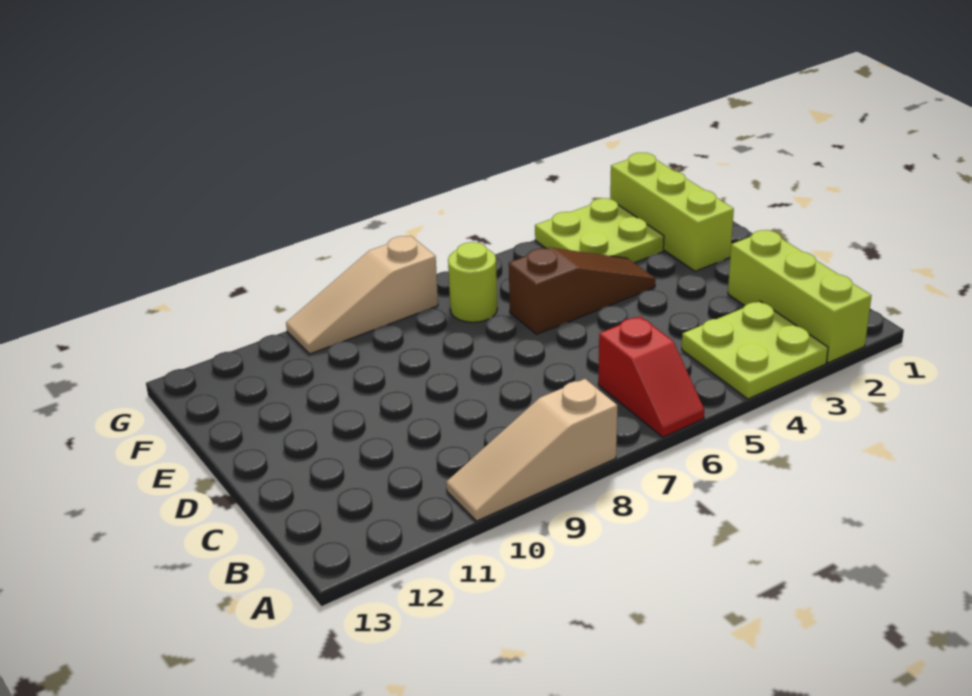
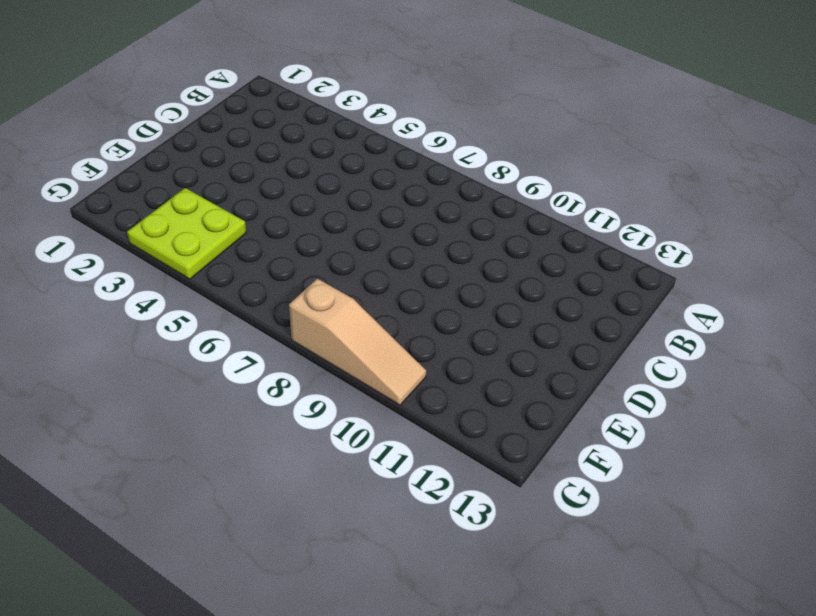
none -> lime brick A2:C2 level 1
none -> lime plate A3:B4 level 1

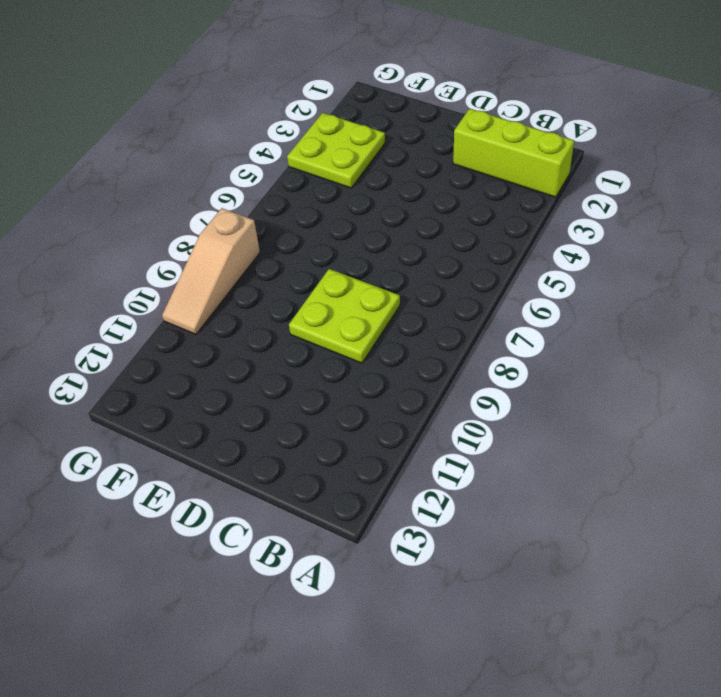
lime plate C8:D9 level 1 -> lime plate A3:B4 level 1
none -> red slope A6:B6 level 1 top B
none -> tan slope A8:A10 level 1 top 8

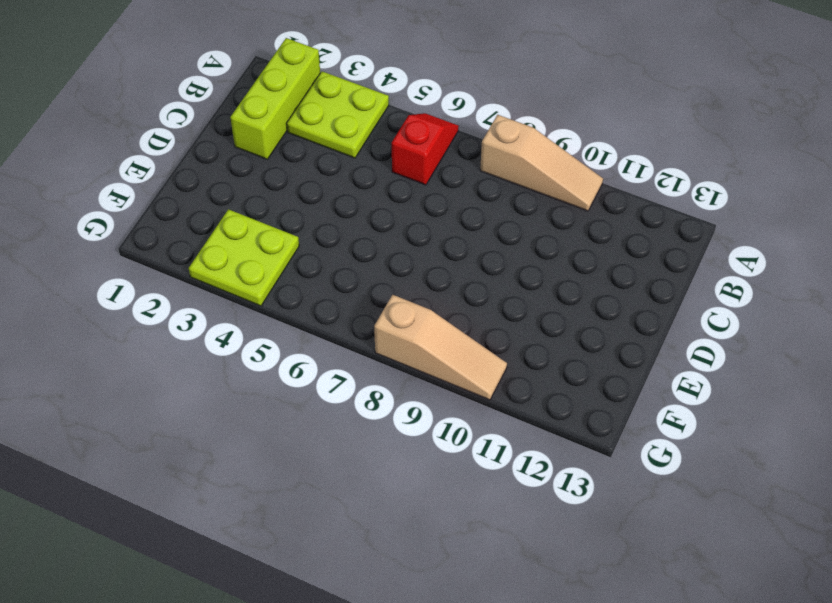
none -> lime brick E2:G2 level 1
none -> brown slope E4:E6 level 1 top 6

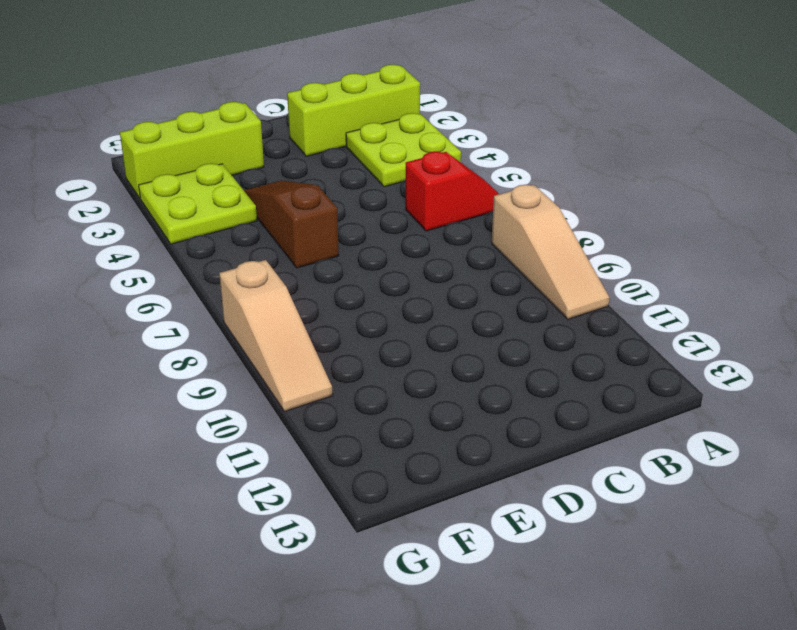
none -> lime round brick F7 level 1

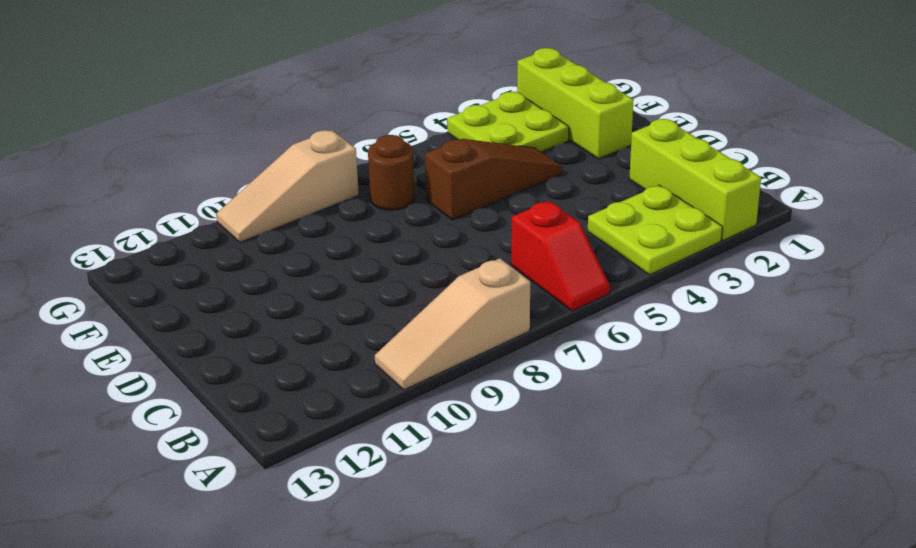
brown round brick F7 level 1 -> lime round brick F7 level 1

